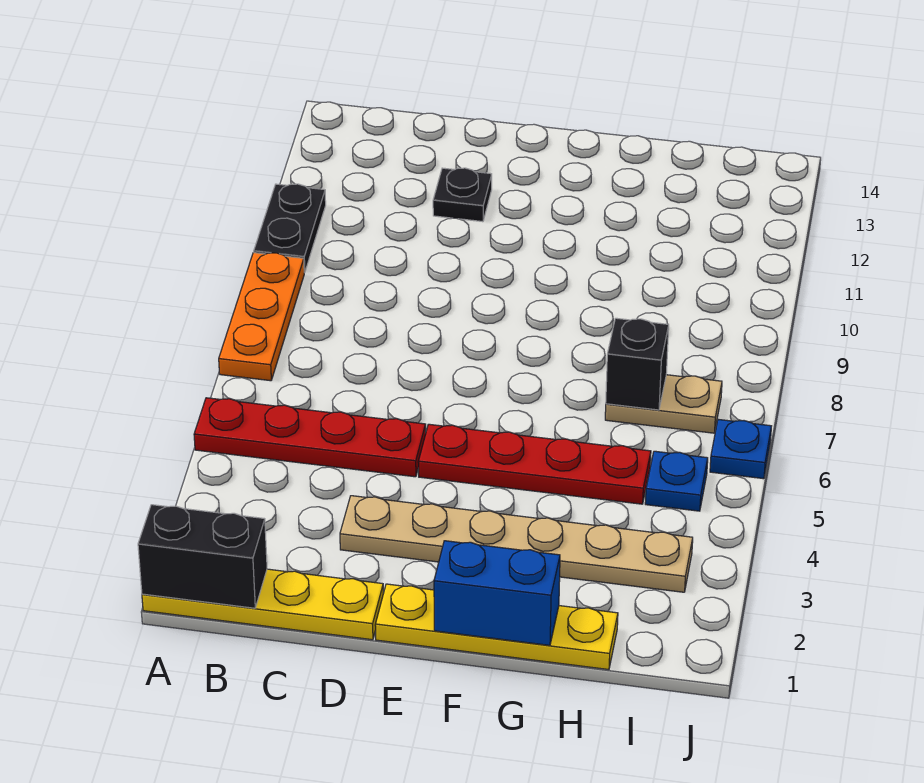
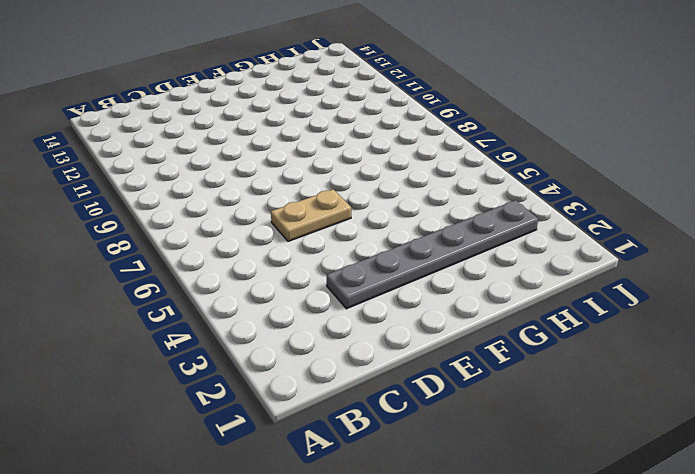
grey plate D3:I3 level 1 -> tan plate D3:I3 level 1
tan plate D6:E6 level 1 -> tan plate H7:I7 level 1
none -> yellow plate A1:D1 level 1
none -> red plate A5:D5 level 1
none -> orange plate A7:A9 level 1

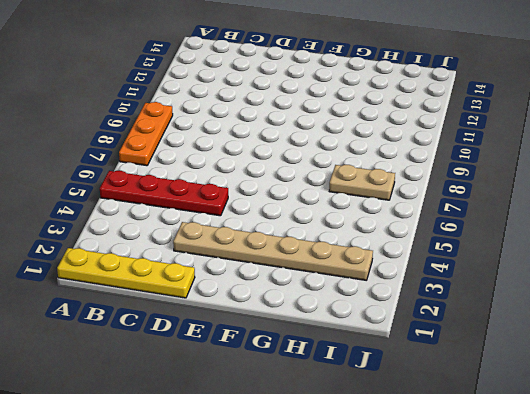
none -> black plate A10:A11 level 1
none -> black plate D12 level 1
none -> yellow plate E1:H1 level 1

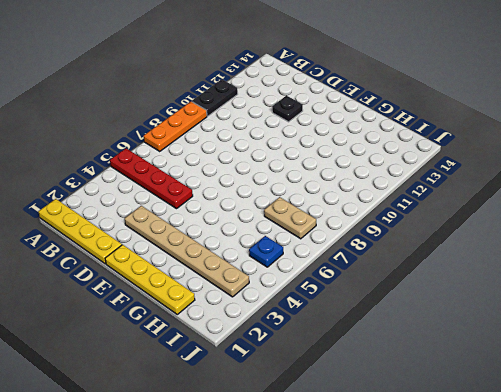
none -> red plate E5:H5 level 1
none -> blue plate J6 level 1
none -> black brick A1:B1 level 2

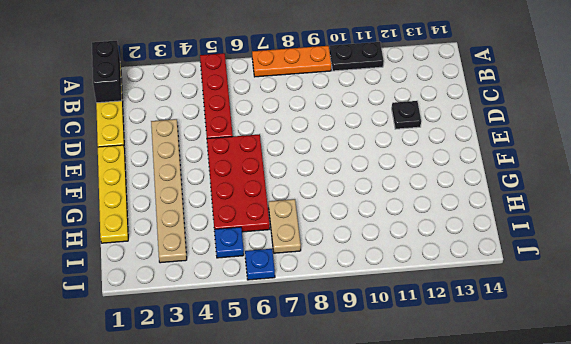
red plate E5:H6 level 1 -> red plate E5:H5 level 1
none -> blue brick F1:G1 level 2
none -> black brick H7 level 2

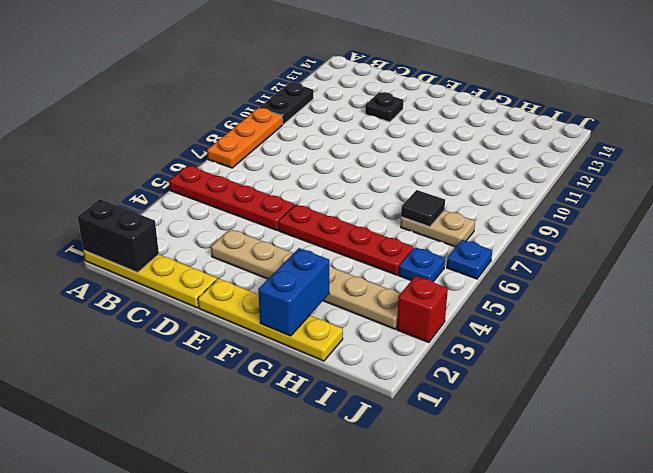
blue brick G1:G2 level 2 -> blue brick F1:G1 level 2
black tile H7 level 2 -> black brick H7 level 2
red brick J3 level 1 -> none

